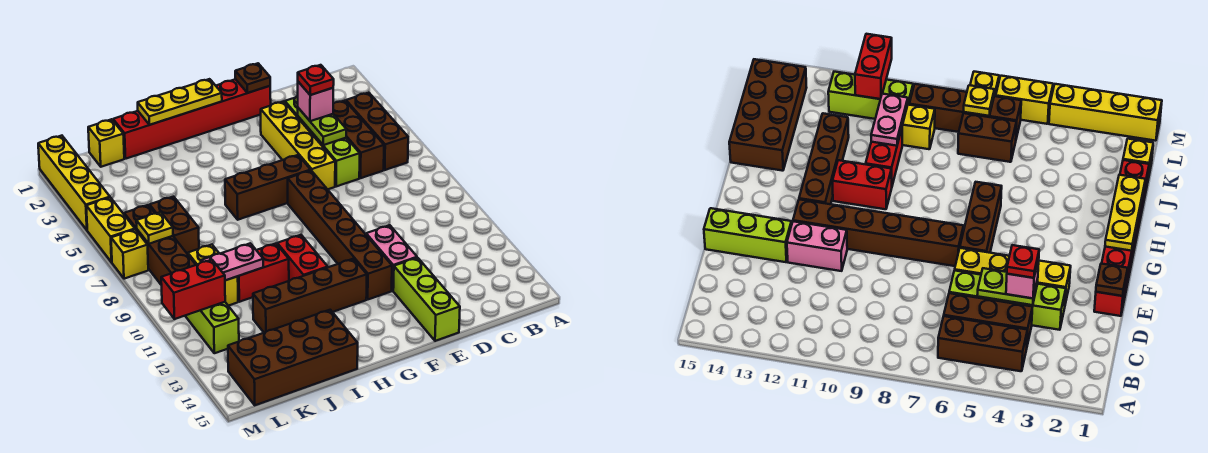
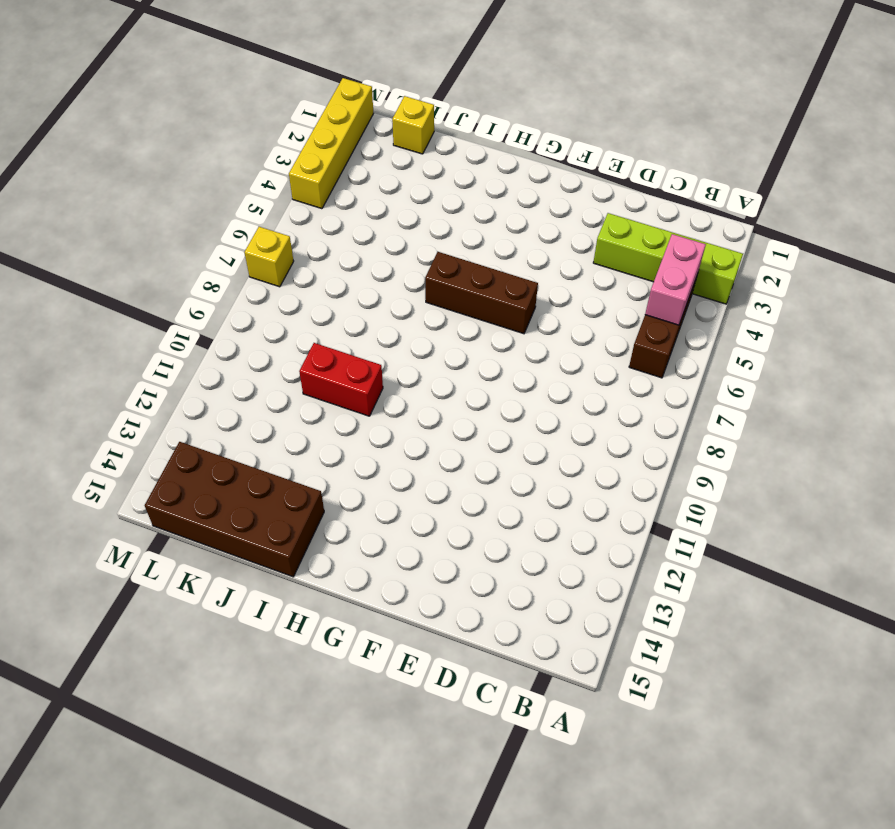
lime brick A3:D3 level 1 -> lime brick D3:D6 level 1
pink brick B4:B5 level 2 -> pink brick E11:E12 level 1
none -> brown brick C4:C6 level 1
none -> red brick E1:J1 level 1
none -> yellow brick E3:E6 level 1

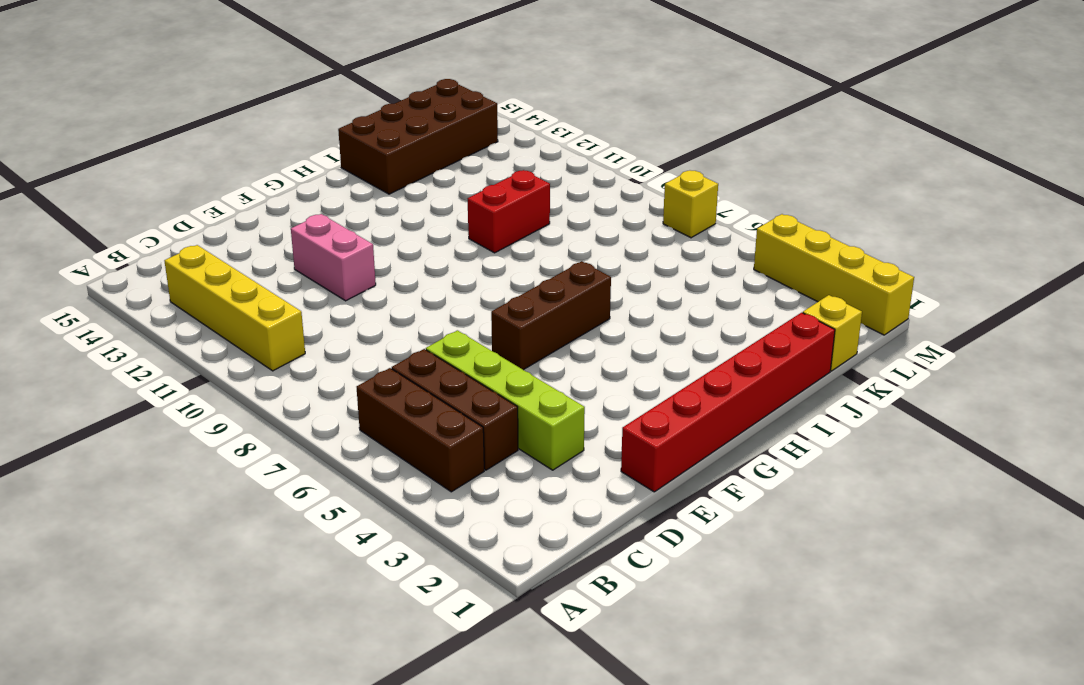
yellow brick B10:B13 level 1 -> yellow brick E3:E6 level 1
none -> lime brick E13:E15 level 1
none -> brown brick F7:F12 level 1
none -> brown brick G12:J12 level 1

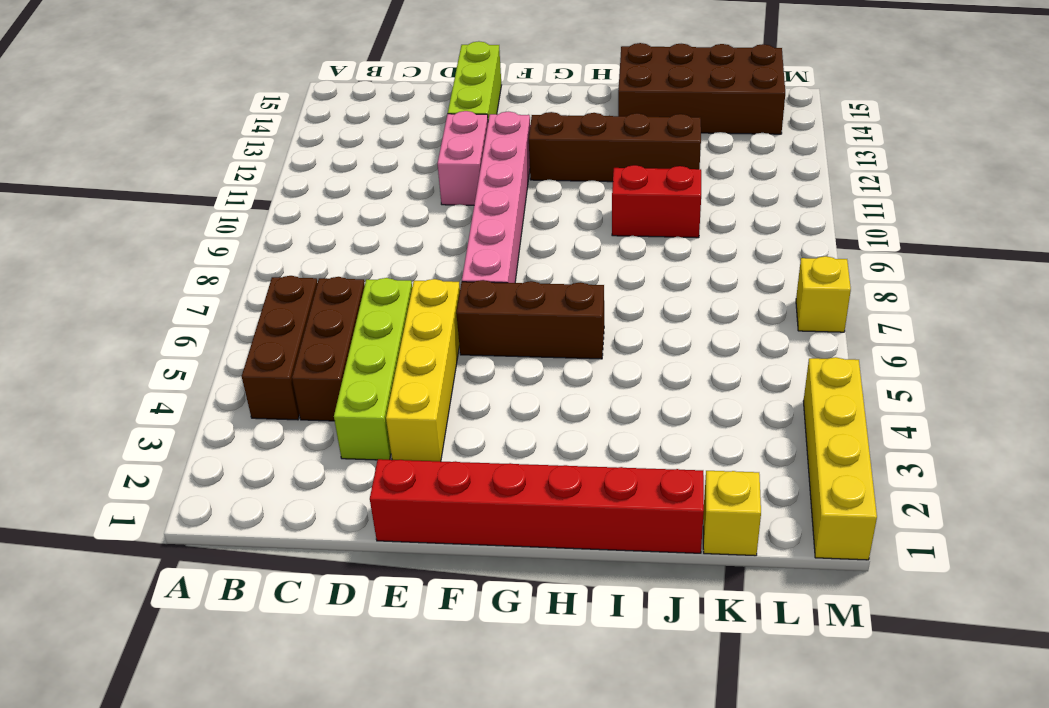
pink brick F7:F12 level 1 -> brown brick F7:F12 level 1
none -> red brick H10:H11 level 1
none -> brown brick K6:K7 level 1
none -> yellow brick K9:K10 level 1

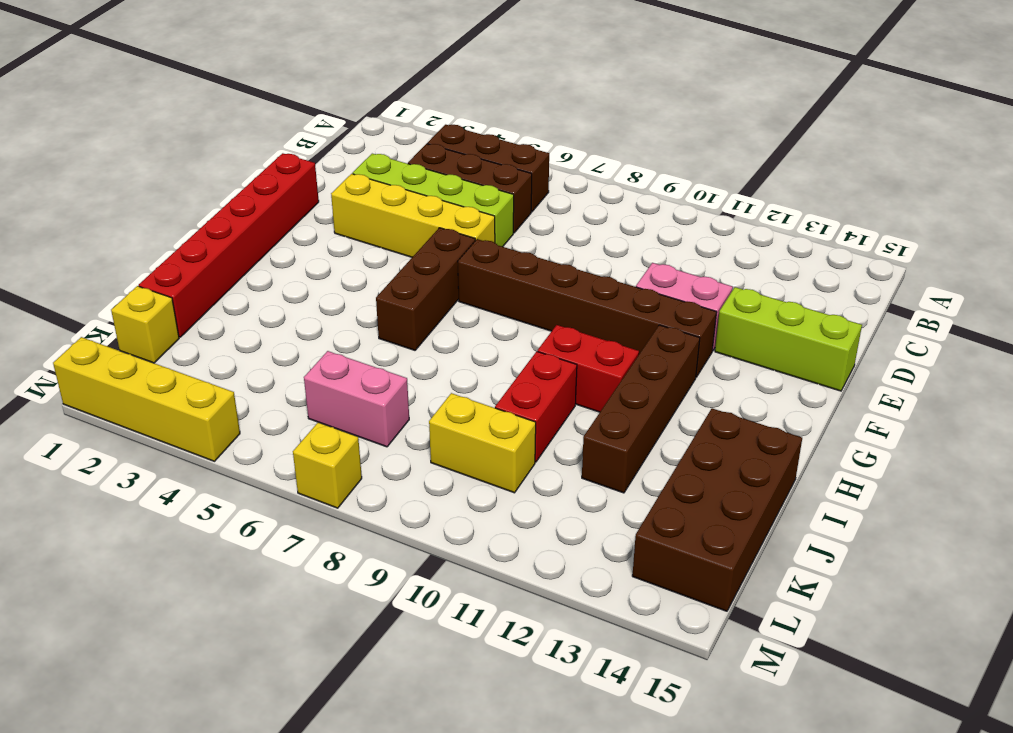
pink brick K6:K7 level 1 -> brown brick K6:K7 level 1
none -> brown brick L6:L9 level 1
none -> lime brick L10:L12 level 1
none -> yellow brick M5:M6 level 1

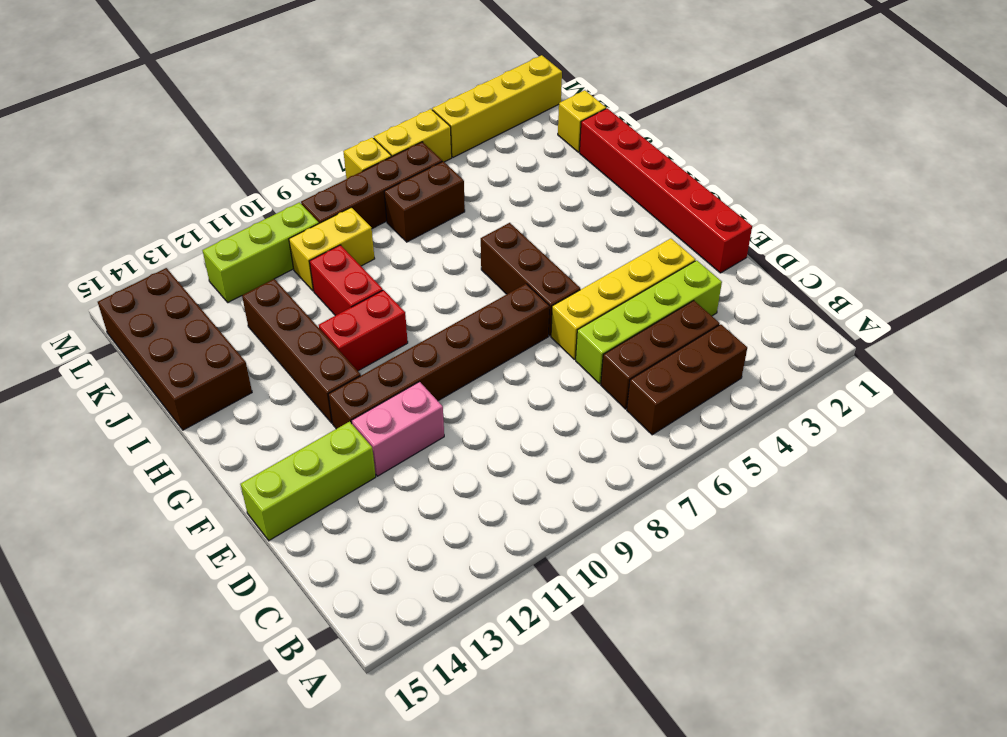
none -> lime plate D4:D5 level 2
none -> brown plate E1 level 2
none -> yellow plate G1:I1 level 2

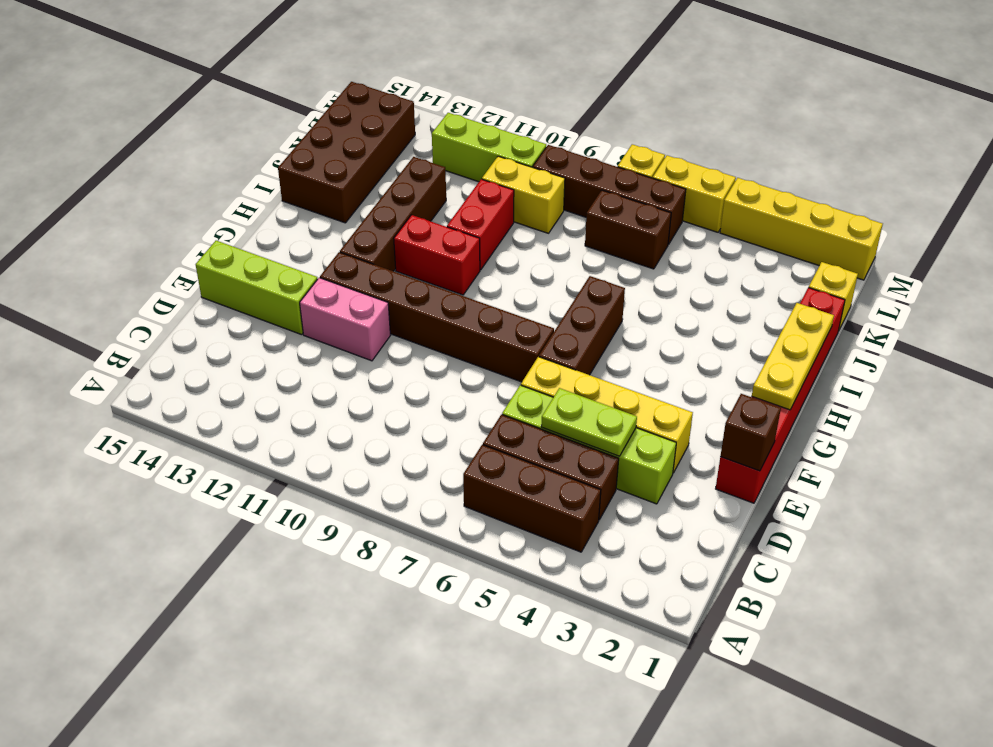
brown brick E1 level 2 -> brown plate E1 level 2
none -> pink plate J10:K10 level 2
none -> yellow plate L7 level 2
none -> red brick L11:M11 level 2

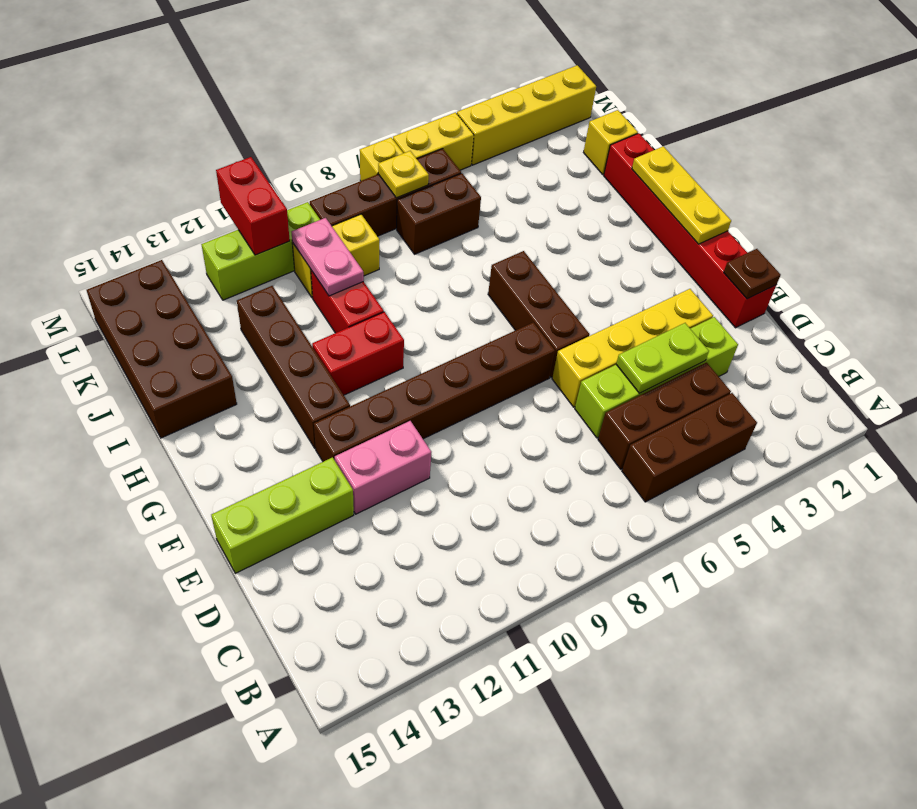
none -> pink brick D4 level 3
none -> red plate D4 level 4

